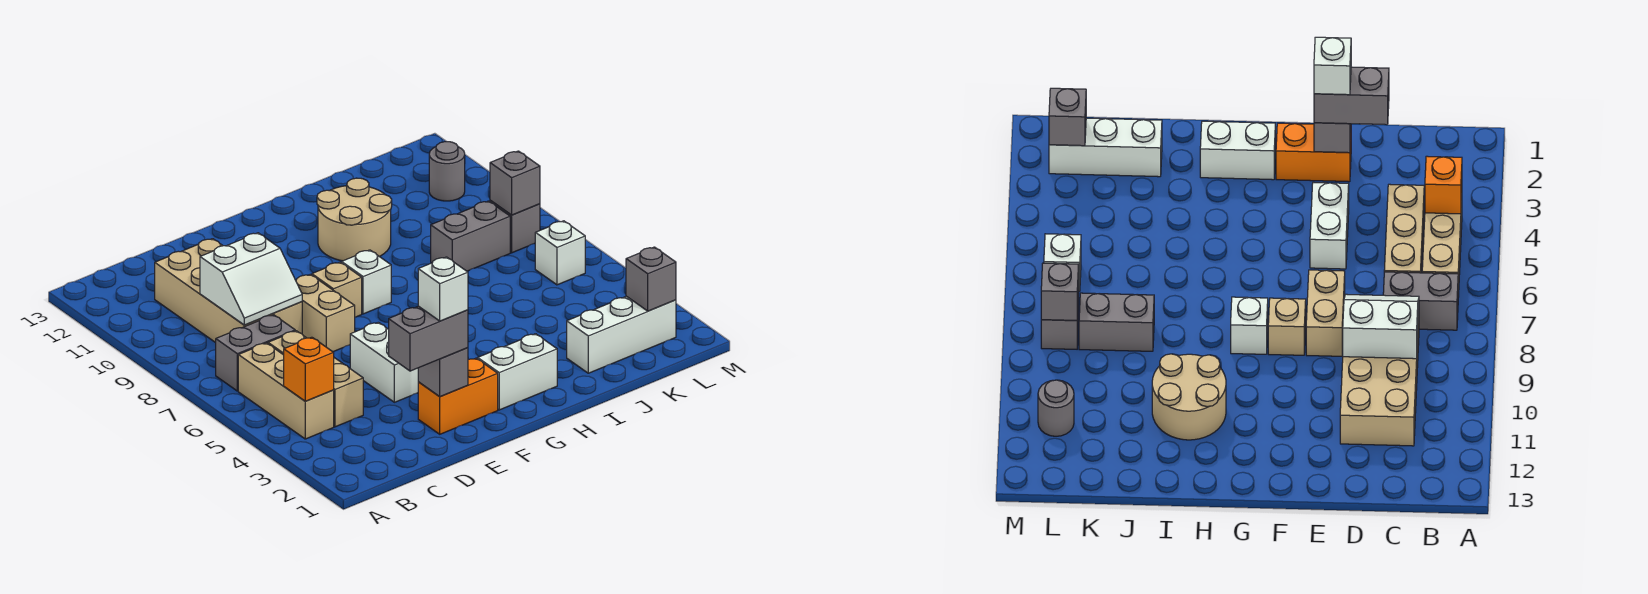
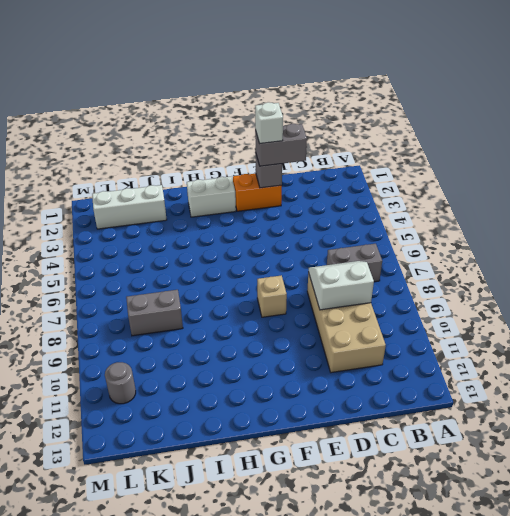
none -> tan brick B4:B6 level 1
none -> tan brick C4:C6 level 1
none -> white brick E4:E5 level 1

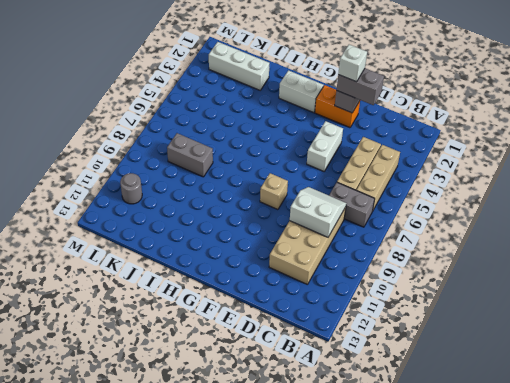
none -> tan brick E7:E8 level 1
none -> white brick G8 level 1
none -> tan round brick H10:I11 level 1

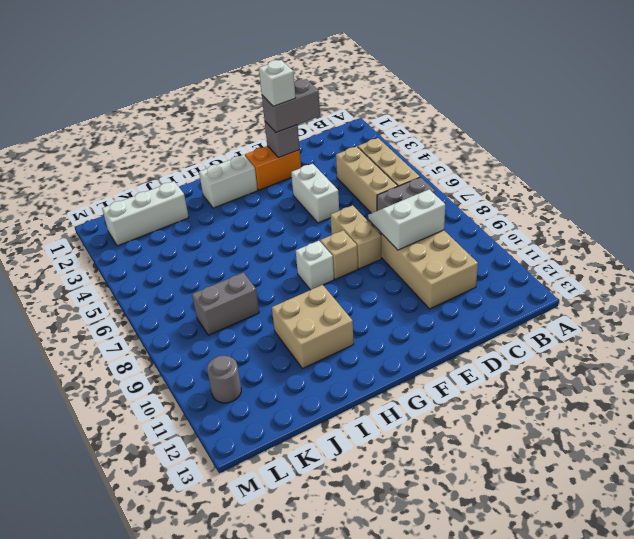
tan brick H10:I11 level 1 -> tan round brick H10:I11 level 1
none -> white brick L6 level 1
none -> grey brick L8 level 1
none -> orange brick B4 level 2

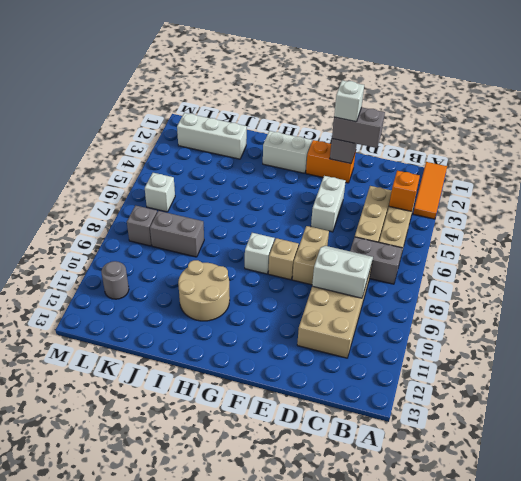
orange tile A1:A3 level 1 -> none
none -> grey brick L2 level 2
none -> grey brick L8 level 2

